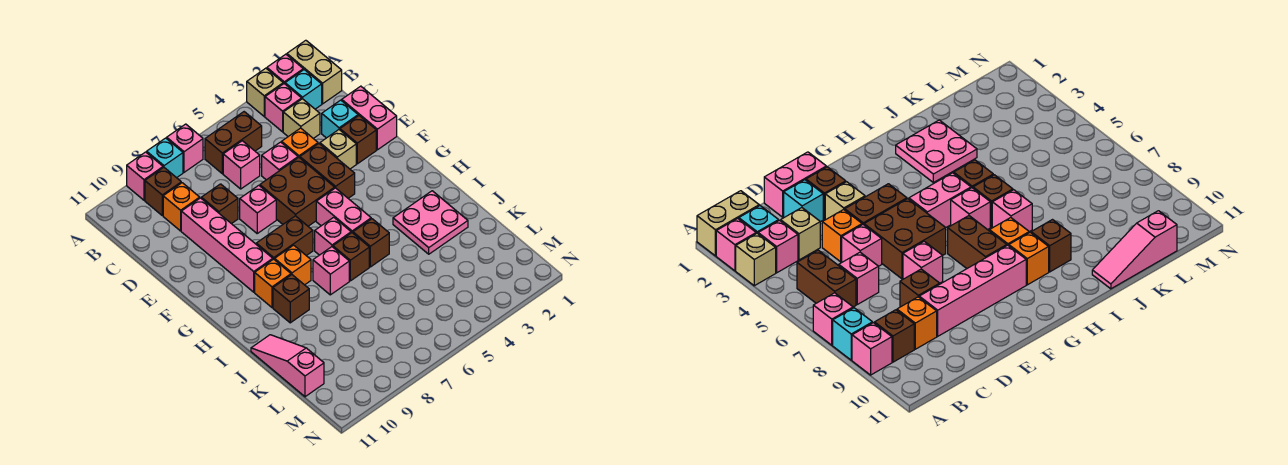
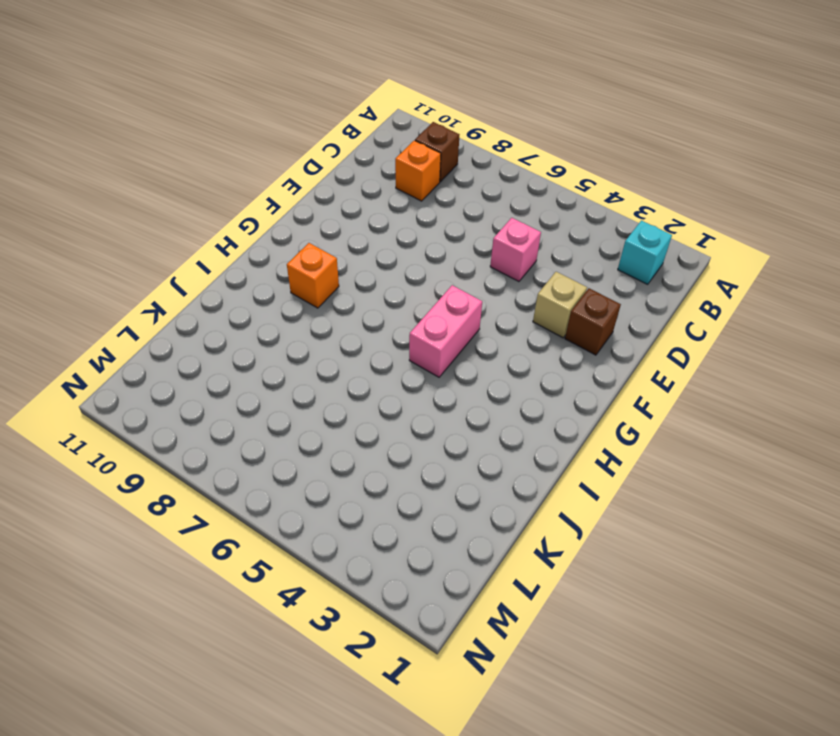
none -> tan brick A1:B1 level 1
none -> pink brick A2 level 1
none -> tan brick A3 level 1
none -> pink brick A7 level 1

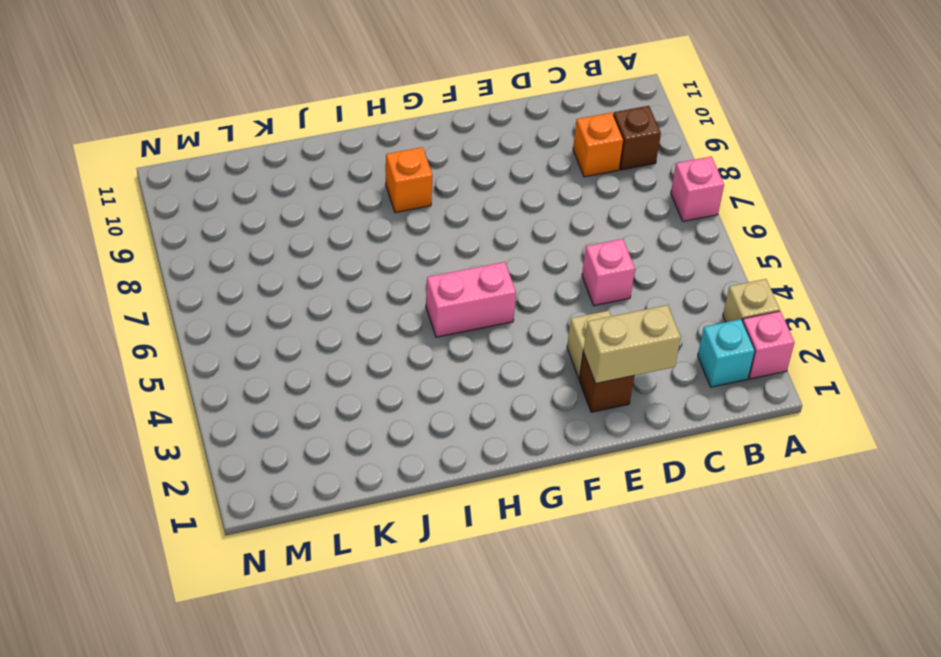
tan brick D2:E2 level 2 -> tan brick A1:B1 level 1
none -> cyan brick A8 level 1
none -> pink brick A9 level 1
none -> pink brick B3 level 1
none -> brown brick B5:B6 level 1

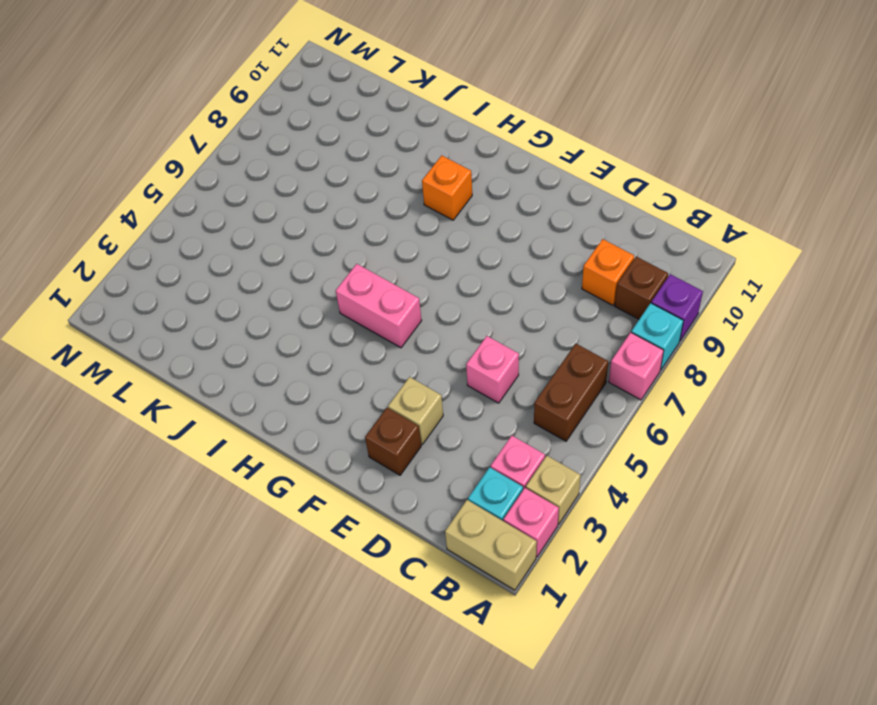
purple brick A9 level 1 -> pink brick A9 level 1
none -> tan brick C3 level 1
none -> pink brick C6 level 1
none -> pink brick D1:E1 level 1
none -> cyan brick D2 level 1

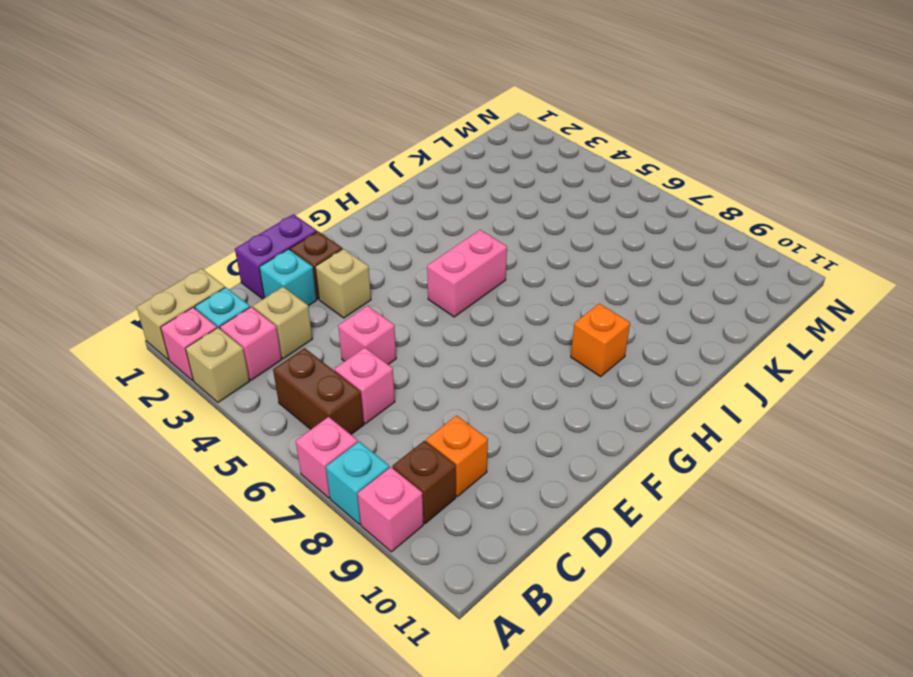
purple brick D1:E1 level 1 -> pink brick D1:E1 level 1
none -> orange brick D4 level 1
none -> brown brick D8 level 1
none -> pink brick D9:G9 level 1
none -> brown brick E4:F4 level 1

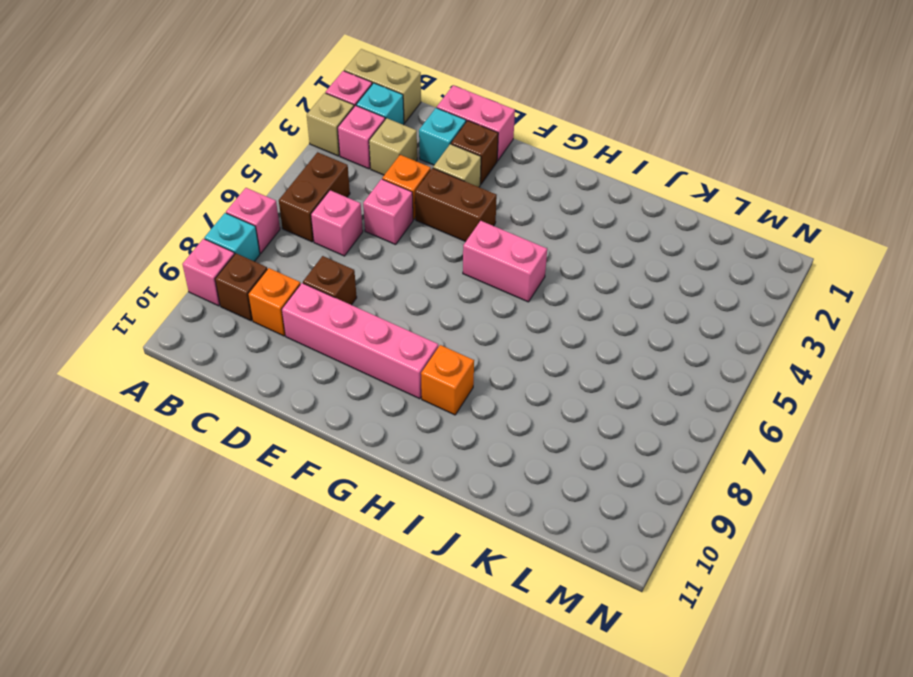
none -> brown brick E5:F6 level 1
none -> pink brick E7 level 1
none -> brown brick G7:G8 level 1
none -> pink brick H6 level 1

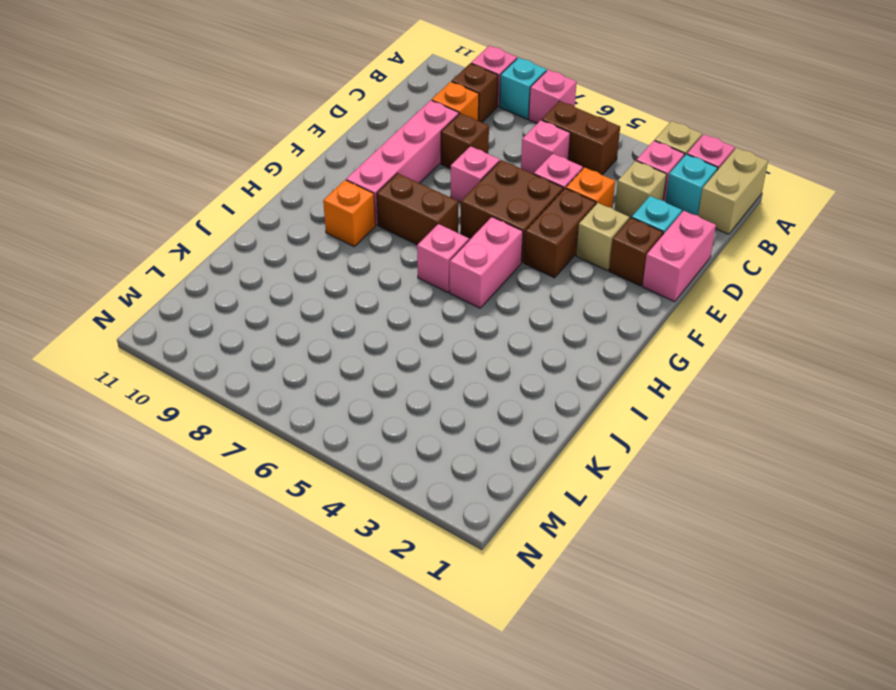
none -> orange brick H8 level 1
none -> pink plate I2:J3 level 1
none -> brown brick I5 level 1
none -> brown brick I6 level 1

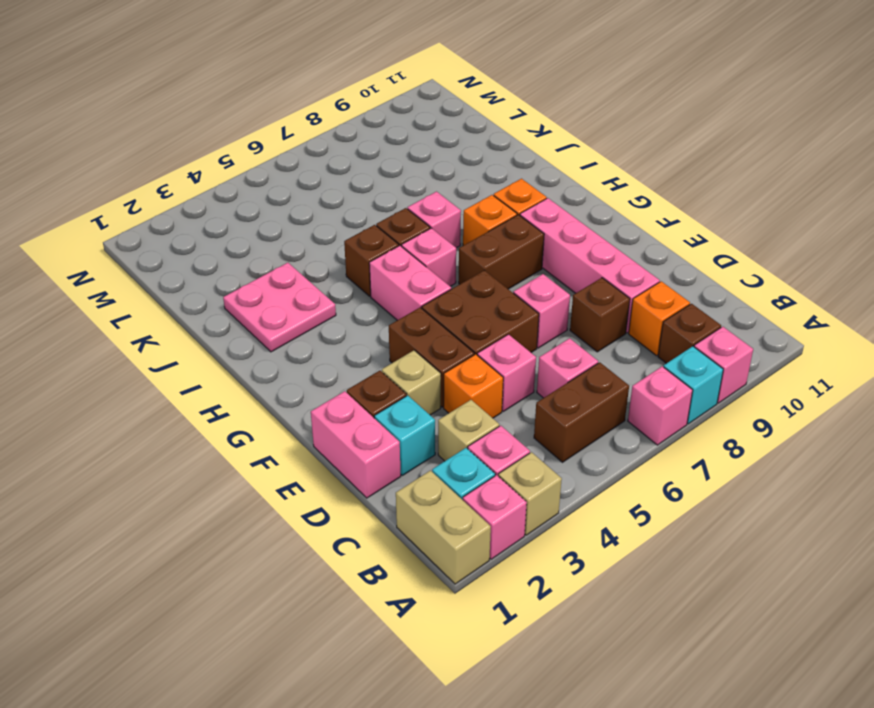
none -> brown brick I9 level 1
none -> pink slope J11:L11 level 1 top L

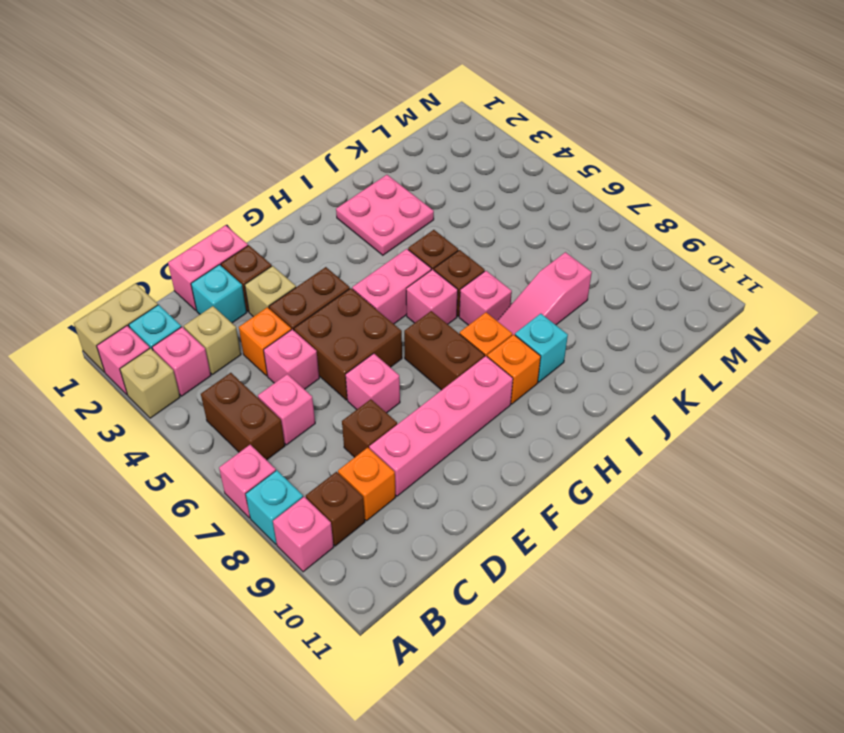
pink slope I8:K8 level 1 top K -> pink slope J11:L11 level 1 top L
cyan brick I9 level 1 -> brown brick I9 level 1

